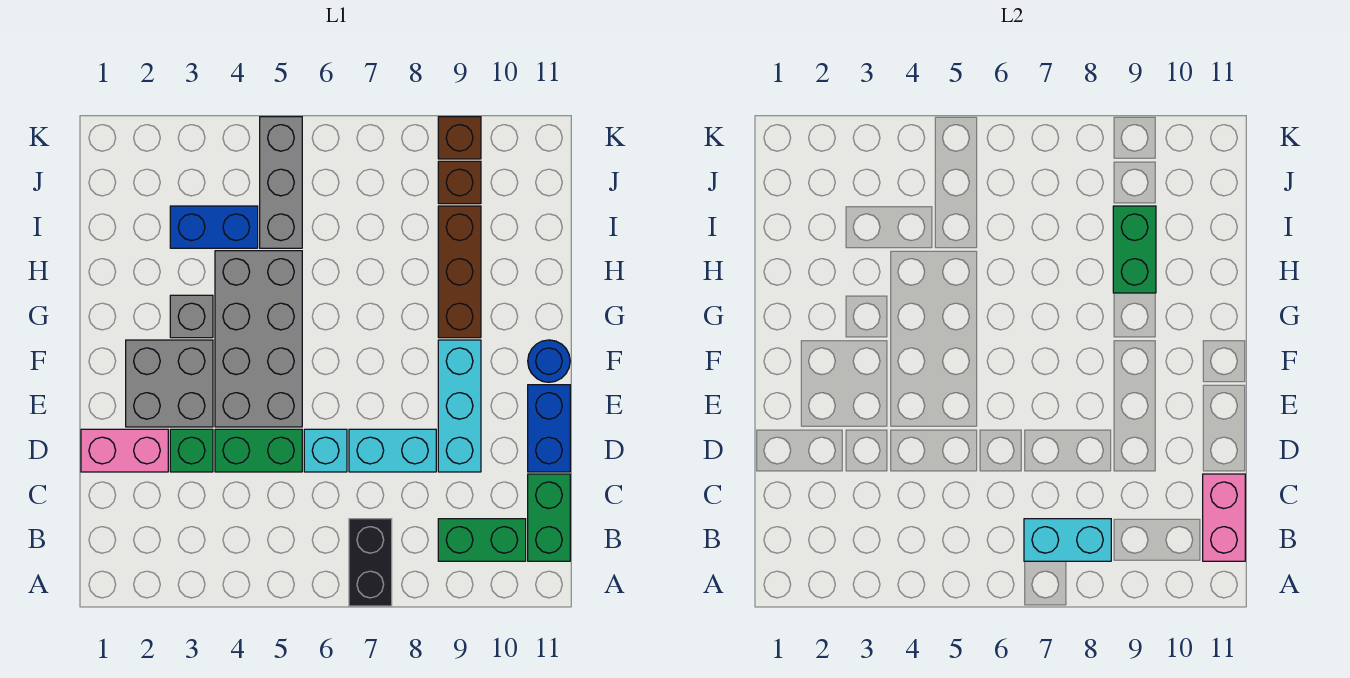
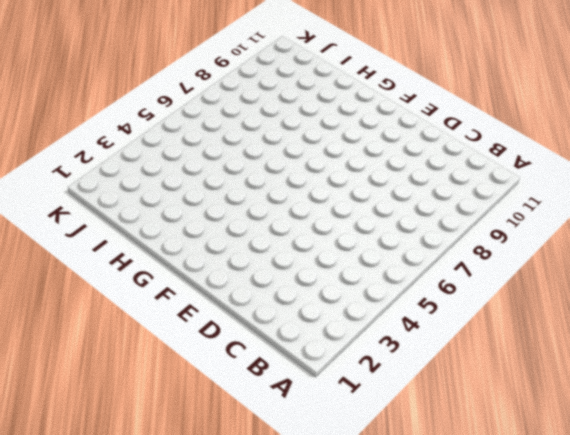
none -> black brick A7:B7 level 1
none -> green brick B9:B10 level 1
none -> green brick B11:C11 level 1

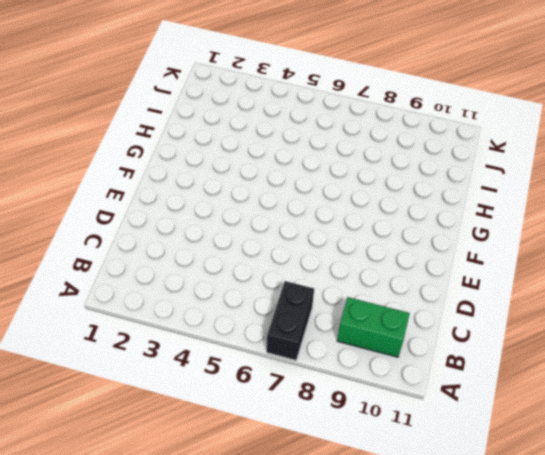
none -> green brick B11:C11 level 1
none -> pink brick D1:D2 level 1
none -> green brick D3 level 1

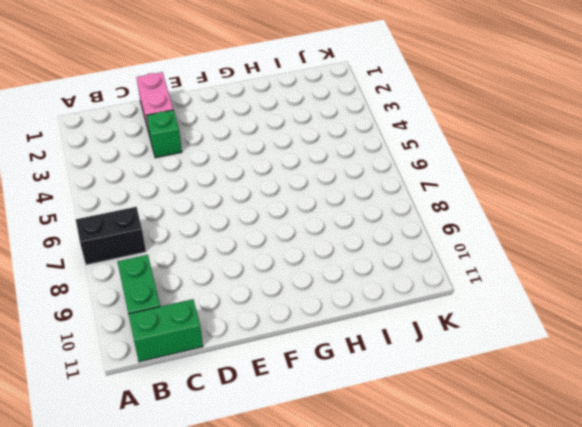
none -> green brick D4:D5 level 1
none -> cyan brick D6 level 1
none -> cyan brick D7:D8 level 1

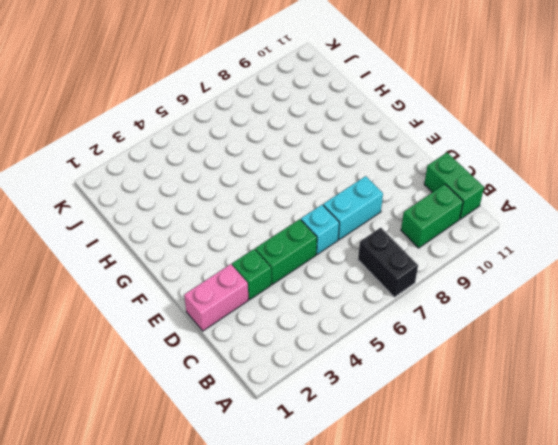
none -> cyan brick D9:F9 level 1
none -> blue brick D11:E11 level 1
none -> grey brick E2:F3 level 1

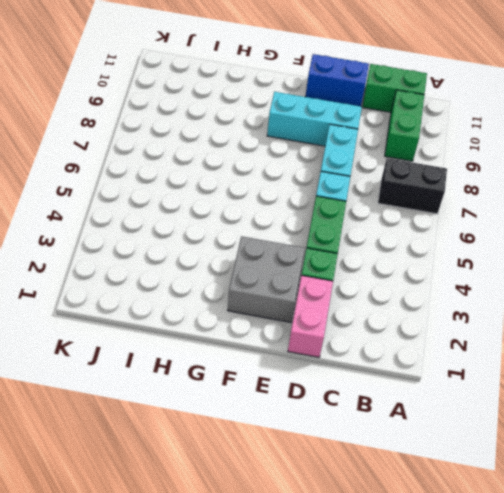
none -> grey brick E4:H5 level 1
none -> blue round brick F11 level 1
none -> grey brick G3 level 1

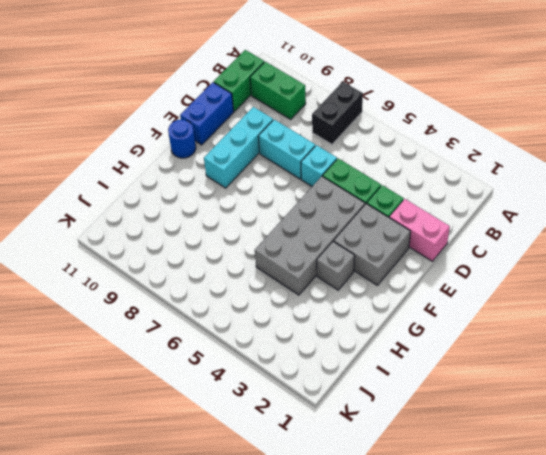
none -> brown brick G9:I9 level 1
none -> blue brick I3:I4 level 1
none -> grey brick I5:K5 level 1

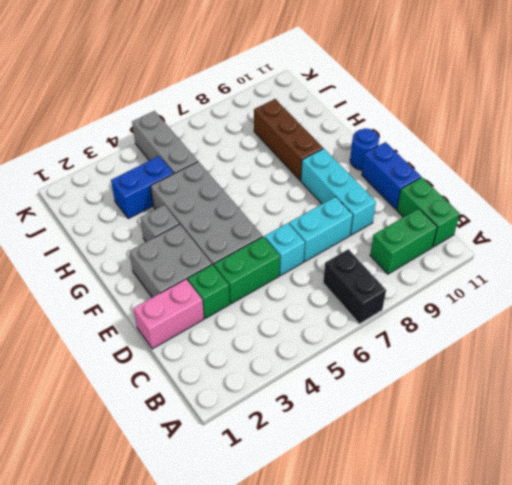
none -> brown brick J9 level 1
none -> brown brick K9 level 1
none -> cyan brick B7:B8 level 2

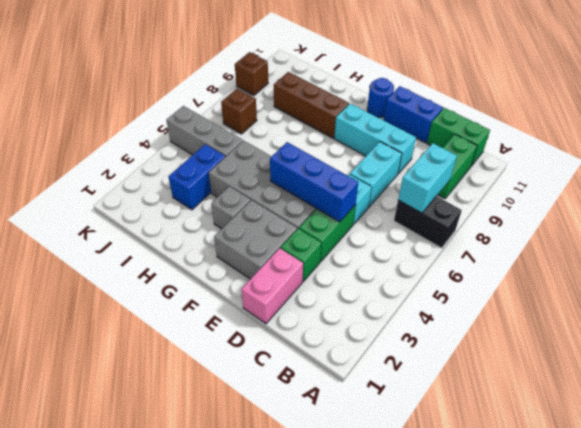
blue brick D5:F5 level 2 -> none
brown brick J7 level 1 -> brown brick J9 level 1
none -> pink brick B11:C11 level 2
none -> green brick H9:I9 level 2

